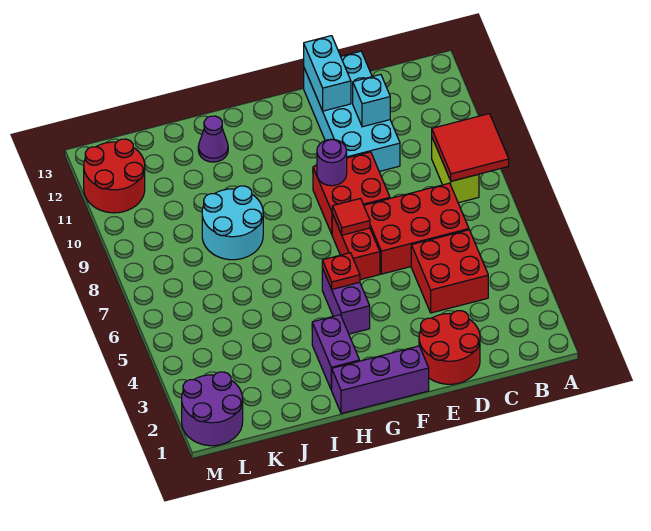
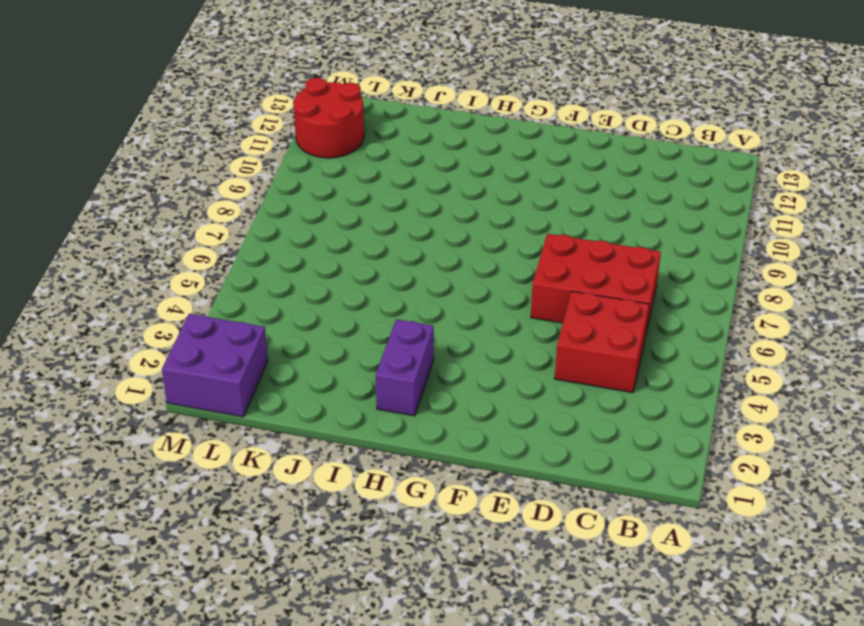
purple brick L1:M2 level 1 -> purple round brick L1:M2 level 1
none -> lime brick B8:B9 level 1
none -> red round brick D1:E2 level 1
none -> cyan brick D10:E13 level 1

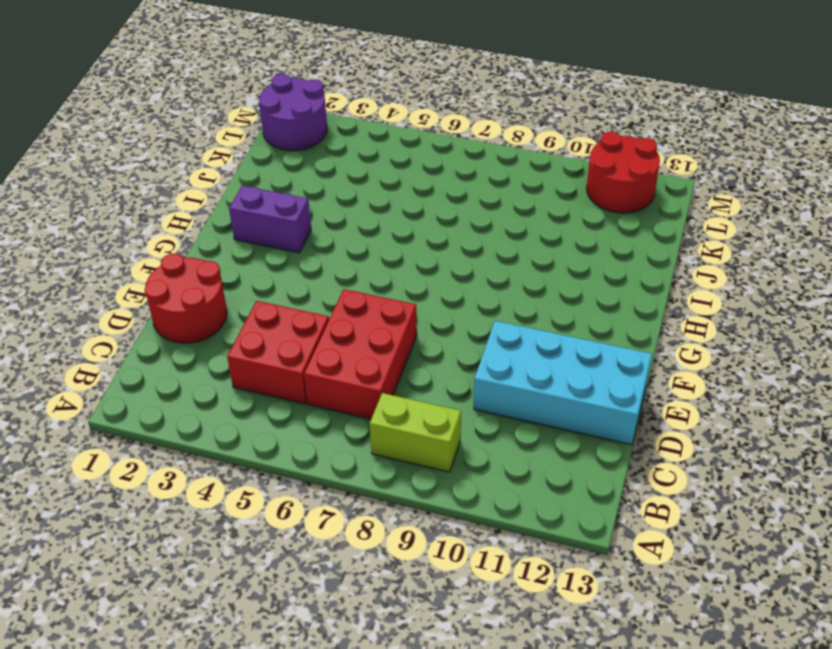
none -> red brick E8:F9 level 1
none -> purple brick F1:H1 level 1
none -> red brick F6:F7 level 1

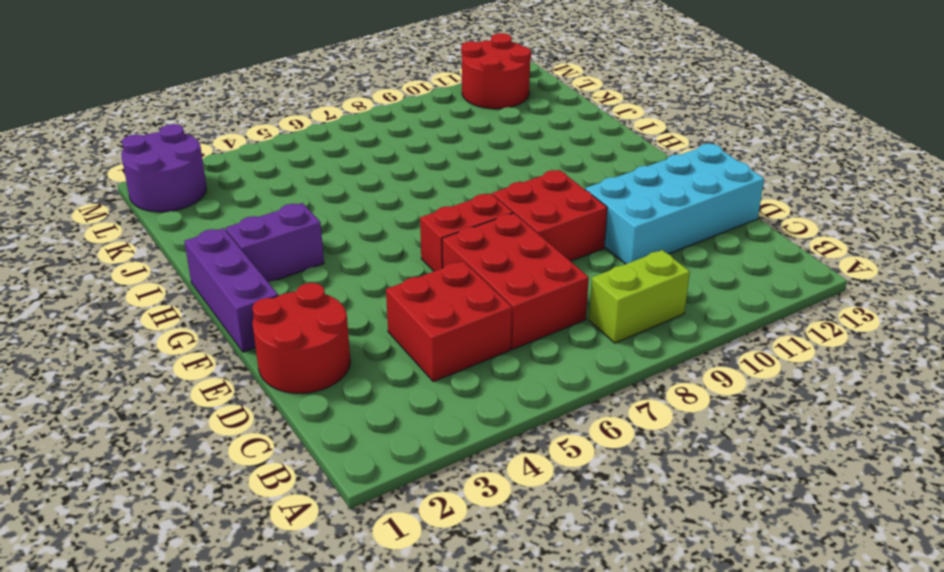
none -> purple brick G4:G5 level 1
none -> cyan round brick I8:J9 level 1
none -> purple cone I12 level 1

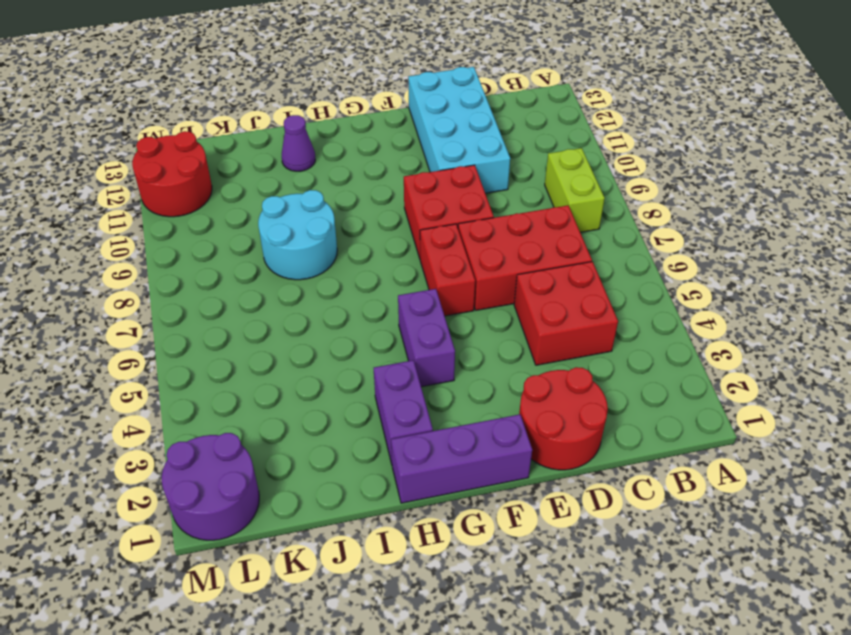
none -> red tile A8:B9 level 2
none -> cyan brick D11 level 2
none -> cyan brick E12:E13 level 2

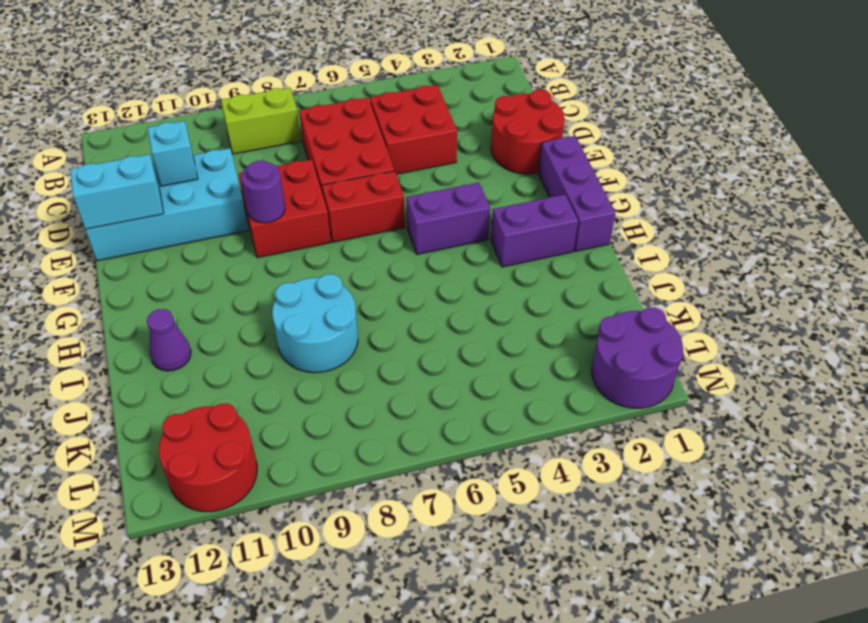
none -> red tile A8:B9 level 2
none -> red tile F7 level 2
none -> red plate G5 level 2

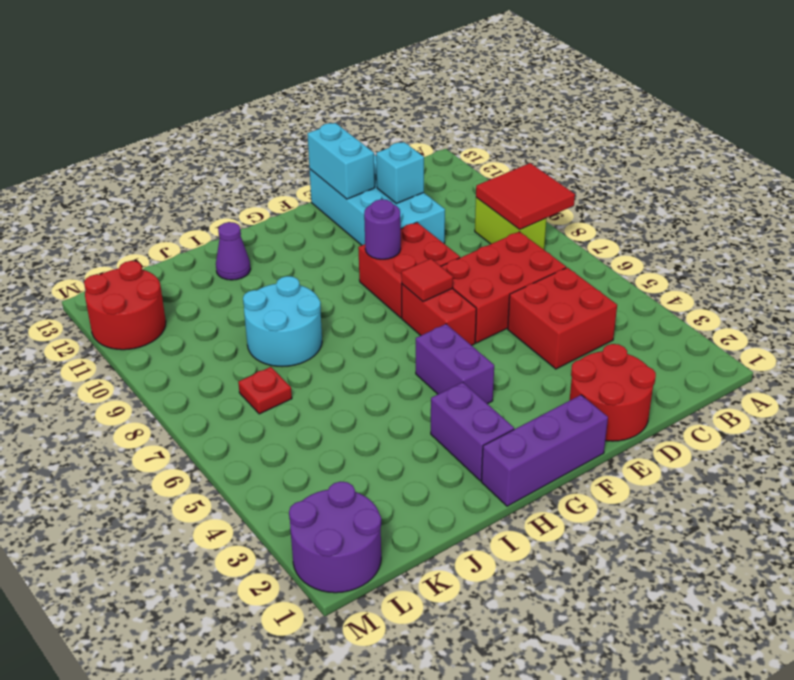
red plate K7 level 1 -> red plate G5 level 2

